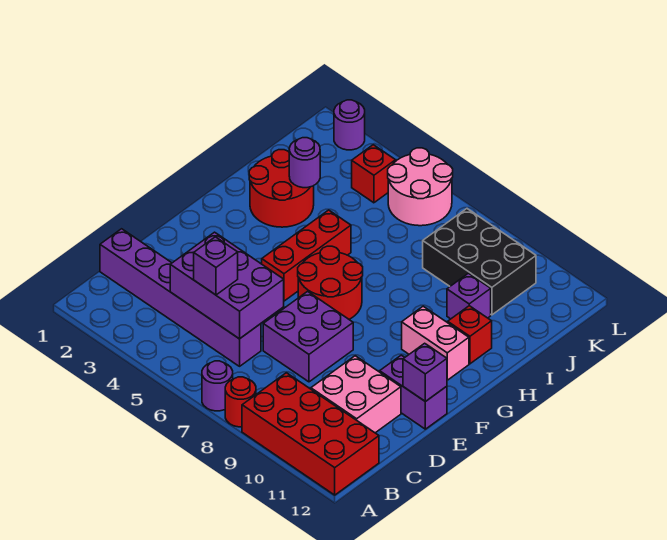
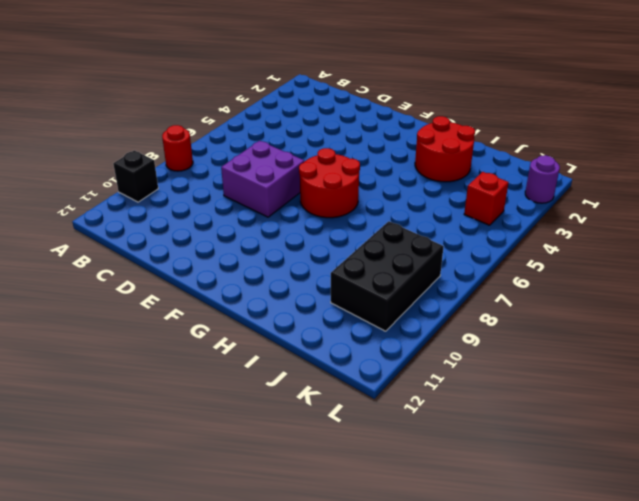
black brick A10 level 1 -> red brick A9:B12 level 1
none -> purple round brick A7 level 1
none -> purple brick C1:C6 level 1
none -> pink brick C10:D11 level 1

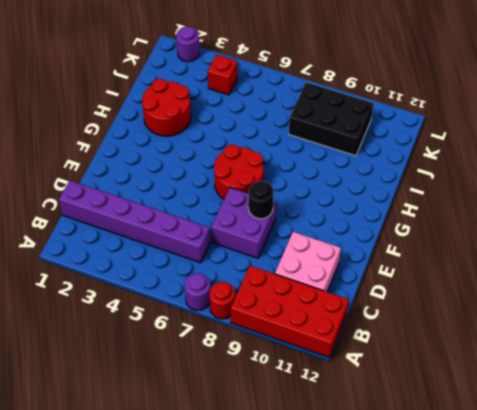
black round brick E8 level 2 -> none
none -> purple brick E11:E12 level 1
none -> red brick F5:H5 level 1
none -> pink brick G10:G11 level 1

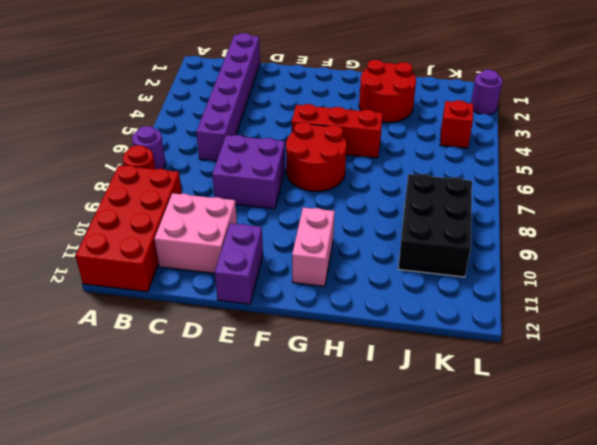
none -> red brick H11 level 1
none -> purple brick I10 level 1
none -> pink round brick K5:L6 level 1

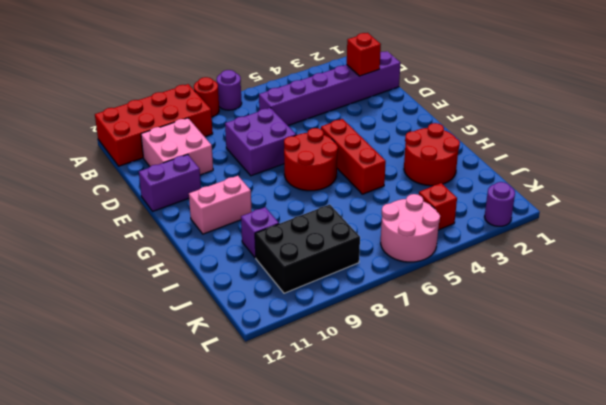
red brick C2 level 2 -> red brick H11 level 1
none -> purple brick C4:D6 level 2
none -> purple brick E12 level 2
none -> purple round brick I3 level 2

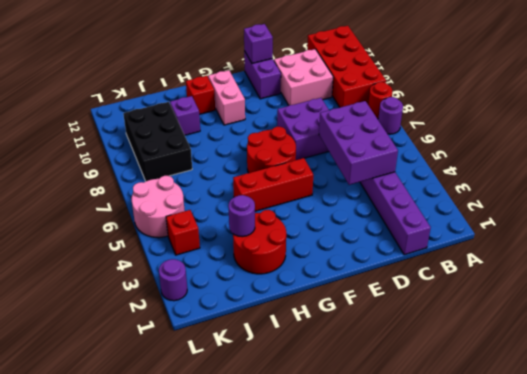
none -> purple brick C5 level 3

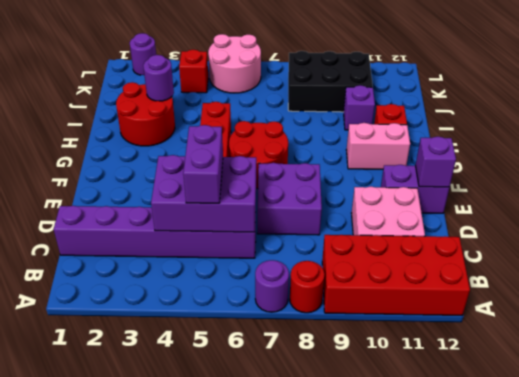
purple brick C5:D5 level 3 -> purple brick C5 level 3

